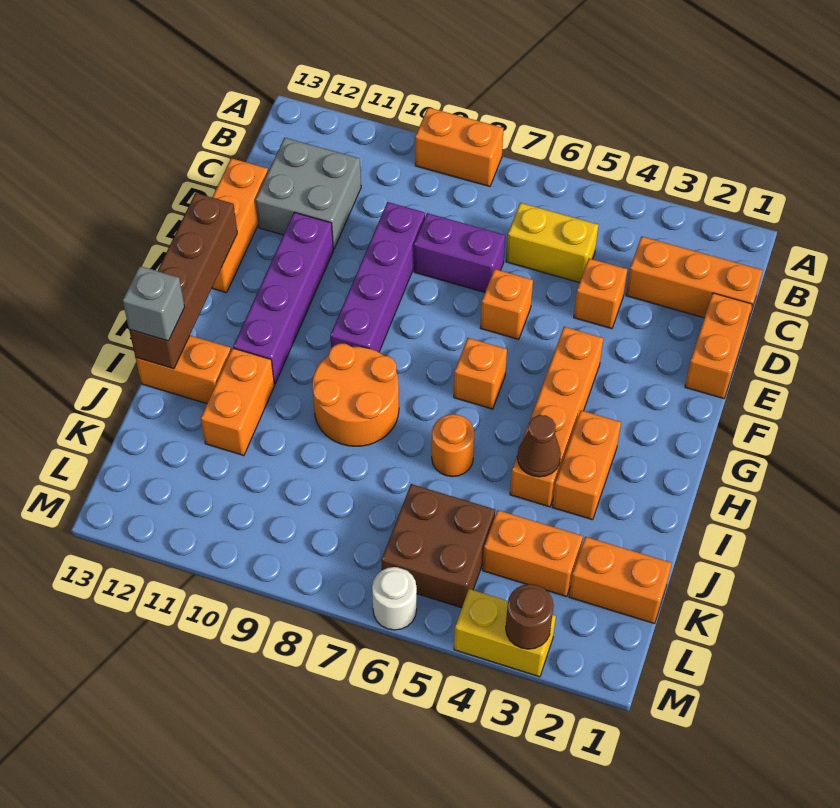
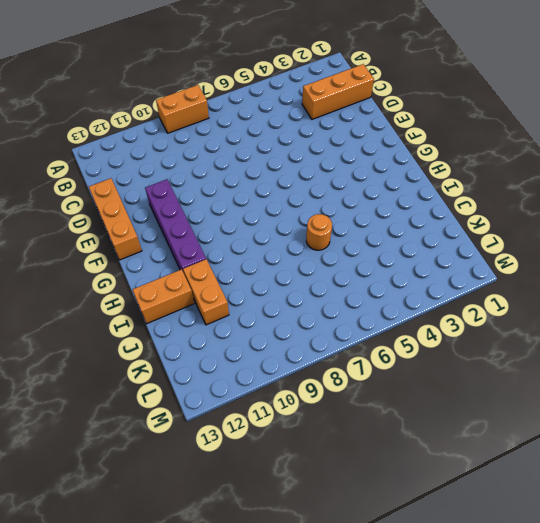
none -> yellow brick C5:C6 level 1
none -> grey brick C11:D12 level 1
none -> orange brick D1:E1 level 1

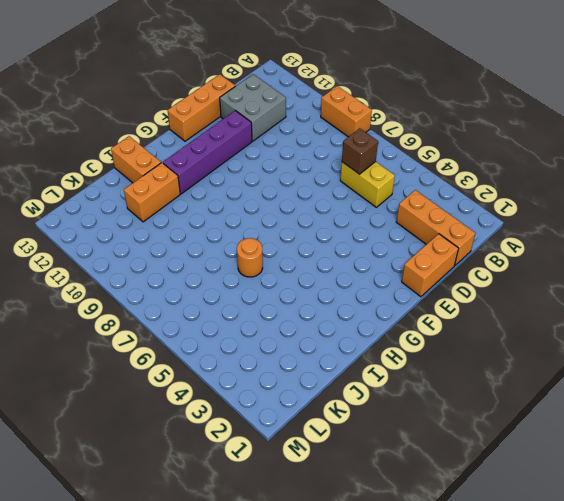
brown brick C6 level 2 -> none
none -> orange brick D4 level 1
none -> purple brick D7:D8 level 1
none -> purple brick D9:G9 level 1

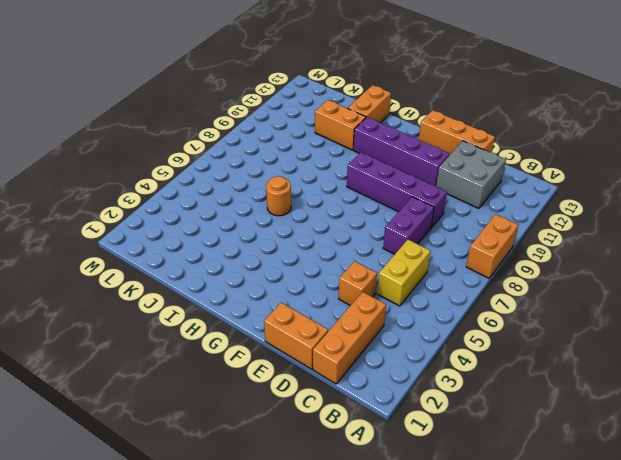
none -> orange brick E6 level 1
none -> orange brick F4:I4 level 1
none -> orange brick G6 level 1

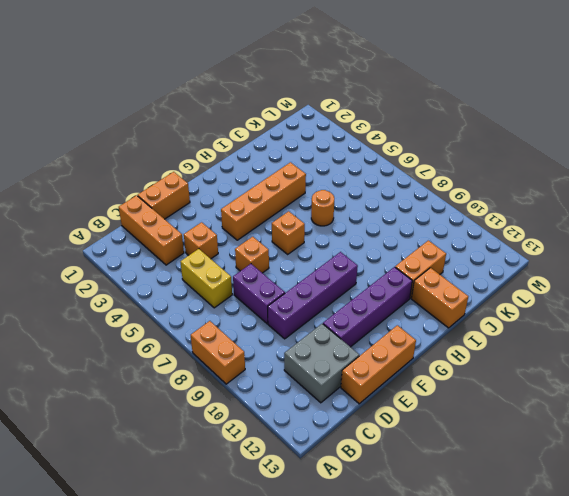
none -> orange brick H3:I3 level 1
none -> orange round brick H8:I9 level 1
none -> orange brick K1:K2 level 1

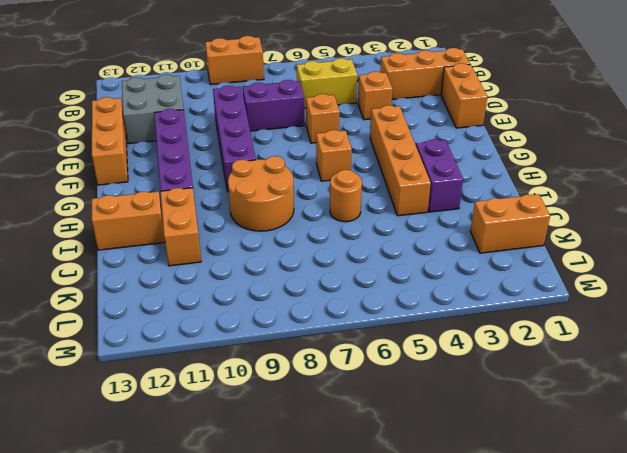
purple brick H3:I3 level 1 -> orange brick H3:I3 level 1
none -> orange brick K3:K4 level 1
none -> brown brick K5:L6 level 1
none -> yellow brick M3:M4 level 1

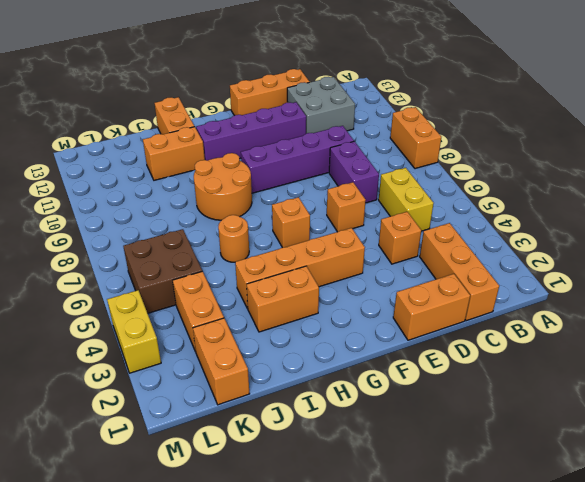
none -> white round brick M6 level 1
none -> brown brick F13:I13 level 2
none -> brown cone I4 level 2

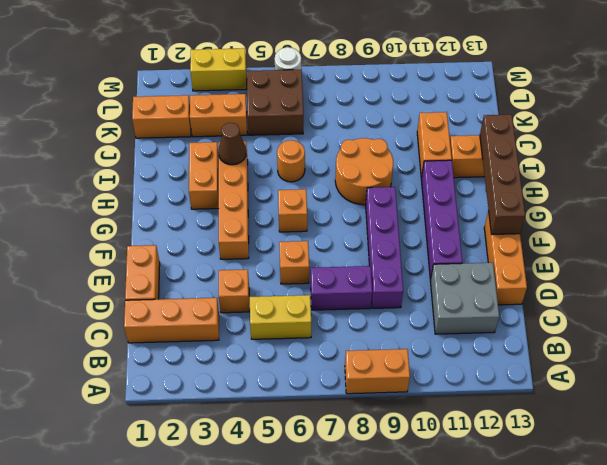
none -> brown round brick M3 level 2
none -> grey brick I13 level 3

